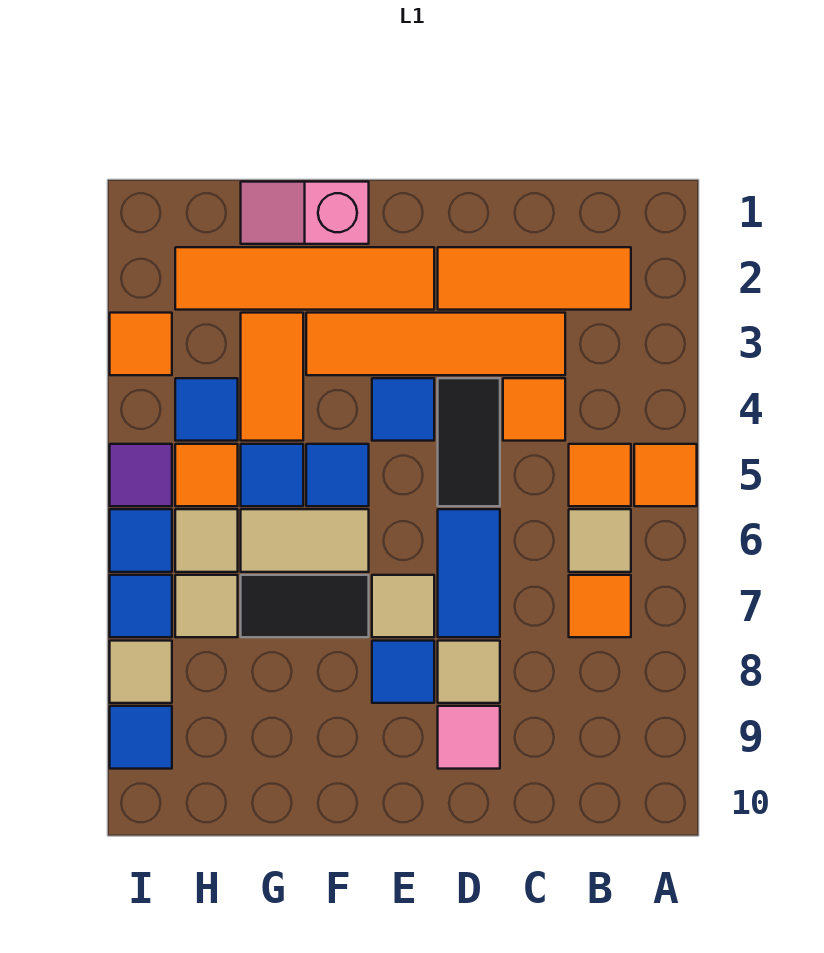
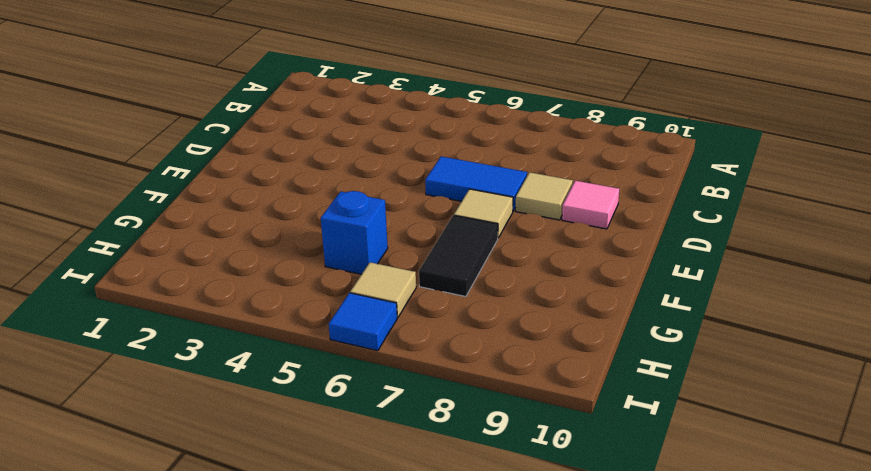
blue brick G5 level 1 -> blue tile G5 level 1
none -> orange tile A5 level 1
none -> orange tile B2:D2 level 1
none -> orange tile B5 level 1
none -> tan tile B6 level 1

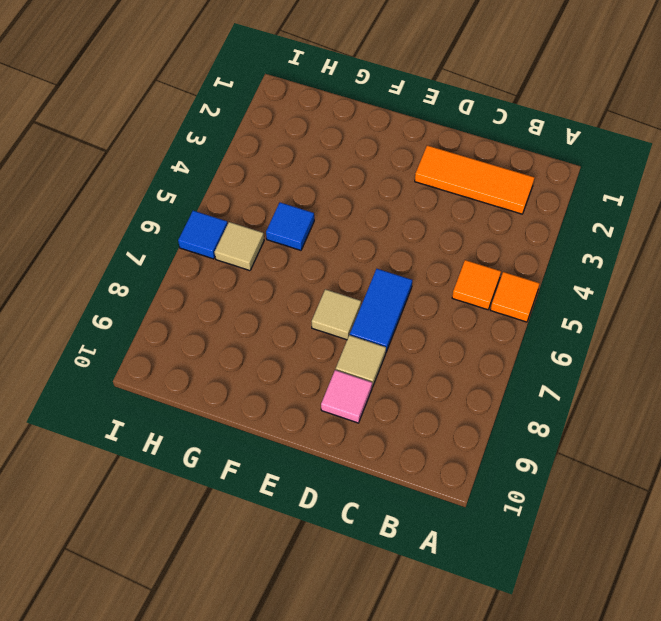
none -> tan tile B6 level 1
none -> orange tile B7 level 1
none -> orange tile C3:F3 level 1
none -> orange tile C4 level 1

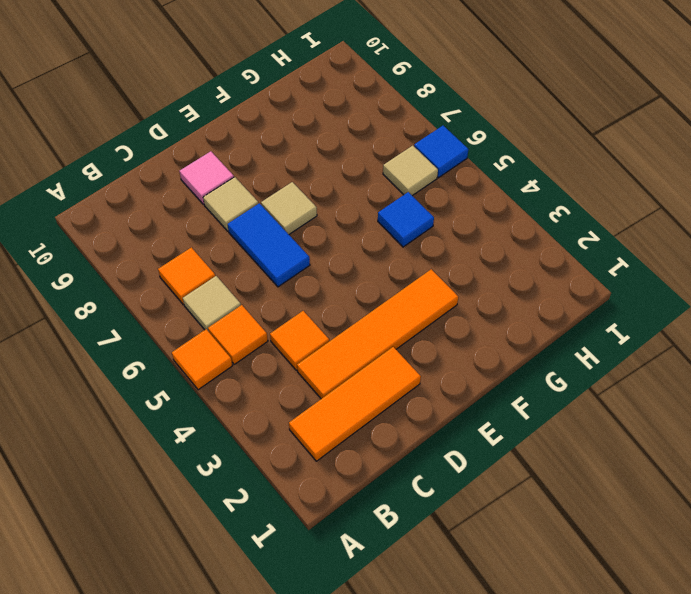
none -> black tile D4:D5 level 1
none -> orange tile E2:H2 level 1
none -> blue tile E4 level 1
none -> blue tile E8 level 1

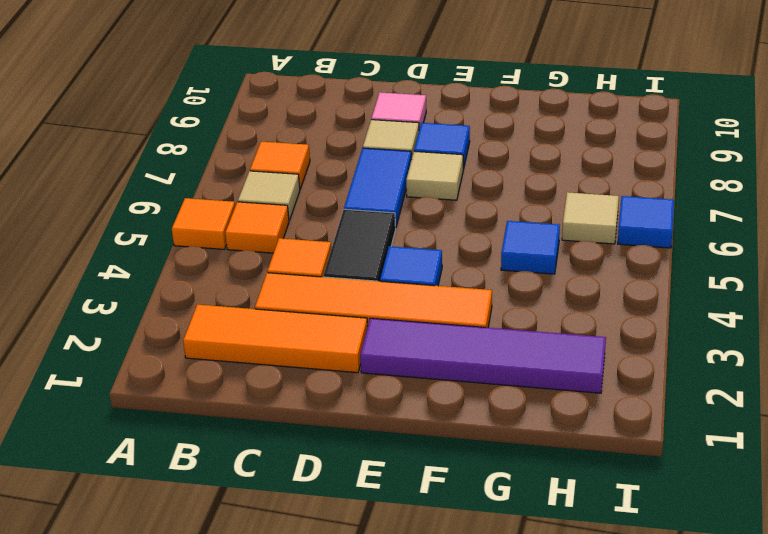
purple tile E2:H2 level 1 -> orange tile E2:H2 level 1
none -> pink slope F1:G1 level 1 top F
none -> blue tile F5 level 1
none -> tan tile F6:G6 level 1
none -> black tile F7:G7 level 1

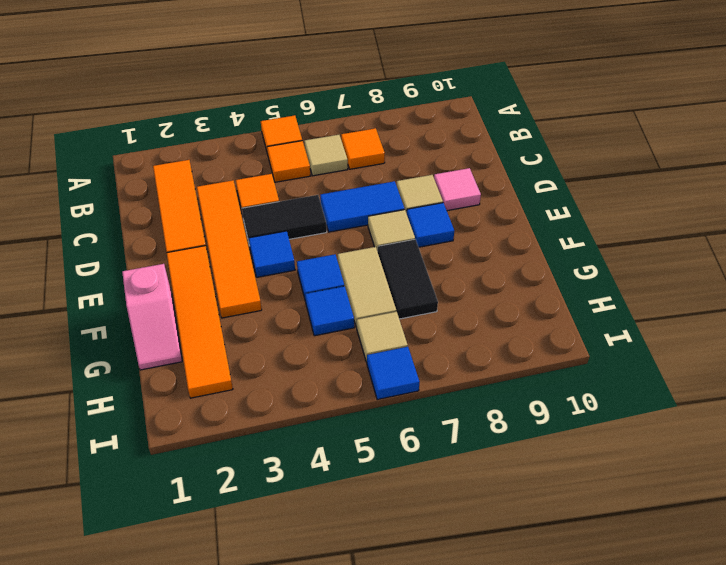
none -> orange tile G3:G4 level 1
none -> blue tile H4 level 1
none -> orange tile H5 level 1
none -> tan tile H7 level 1

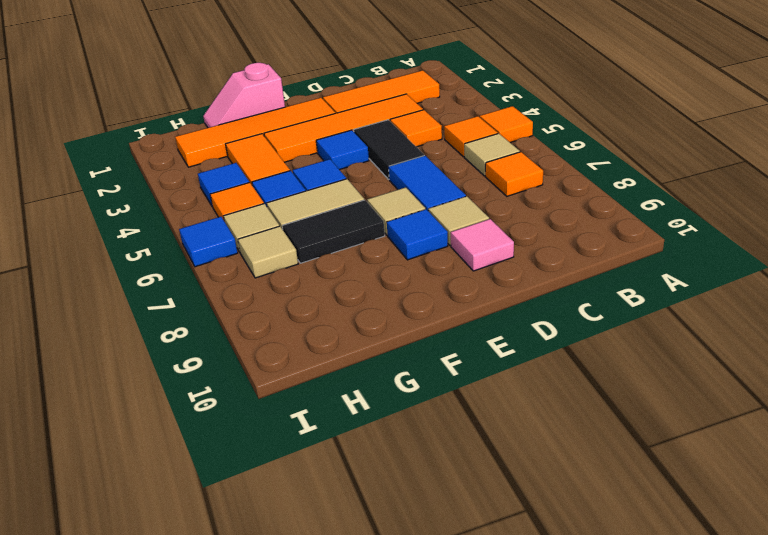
none -> orange tile I3 level 1
none -> purple tile I5 level 1
none -> blue tile I7 level 1
none -> tan tile I8 level 1

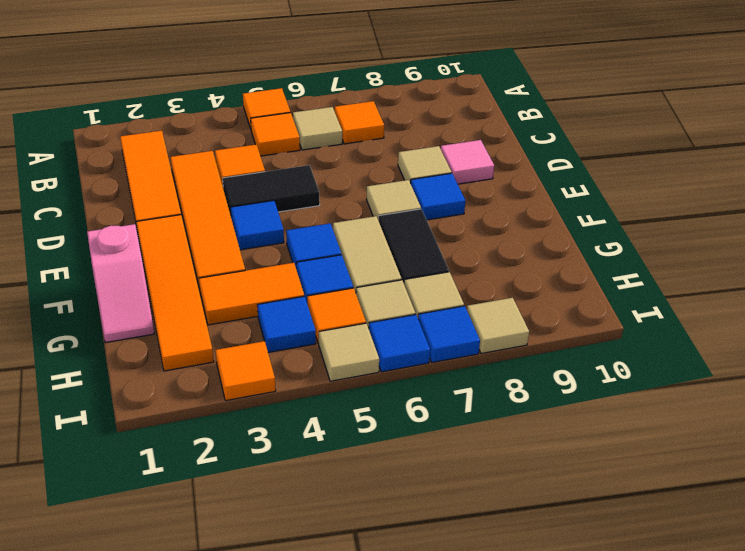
tan tile I5 level 1 -> purple tile I5 level 1
none -> blue tile D6:D7 level 1
none -> blue tile I9 level 1

